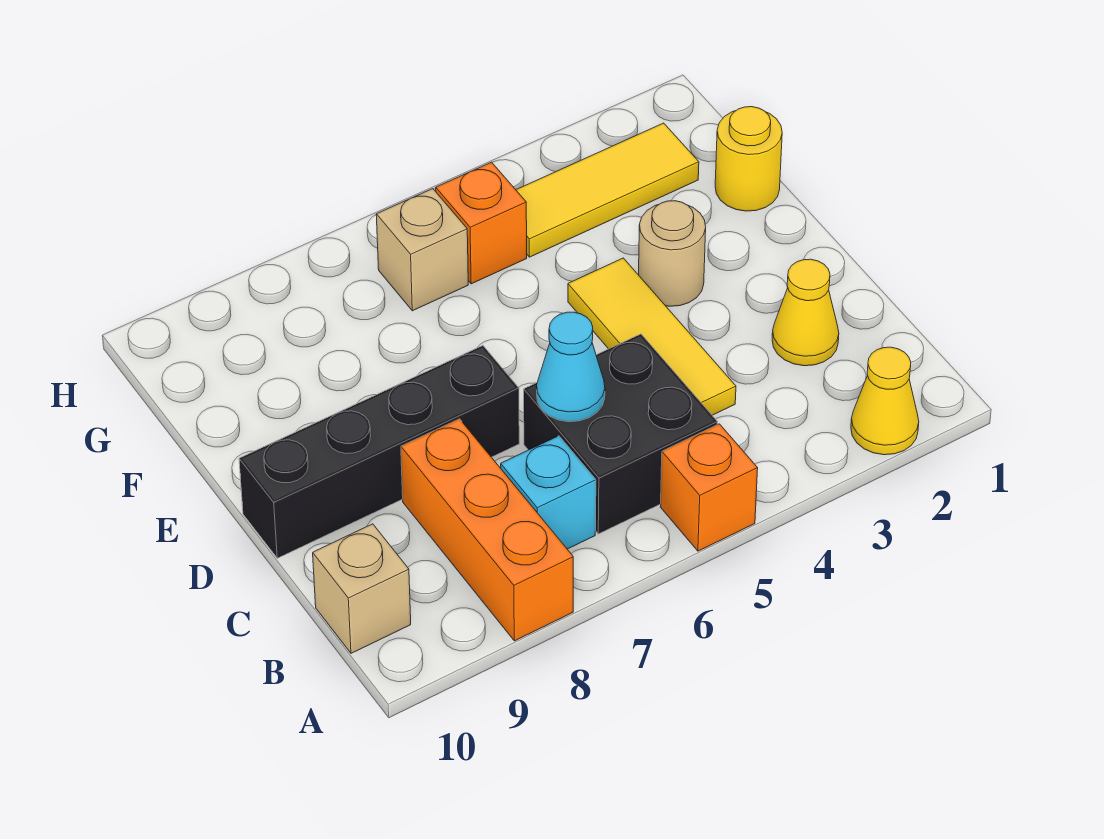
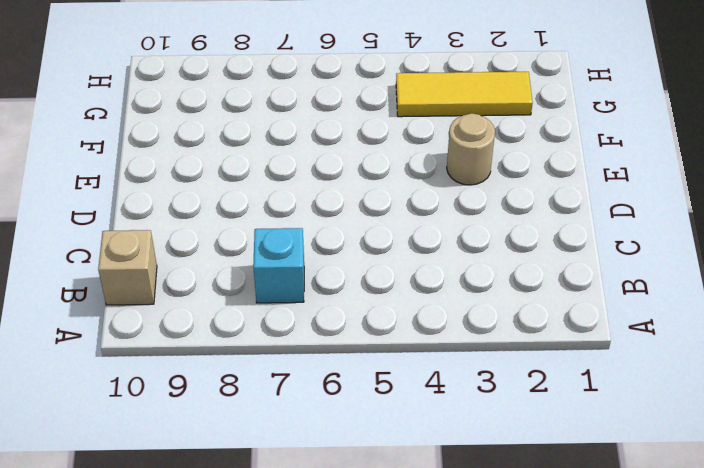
none -> yellow cone A2 level 1
none -> orange brick A5 level 1
none -> orange brick A8:C8 level 1

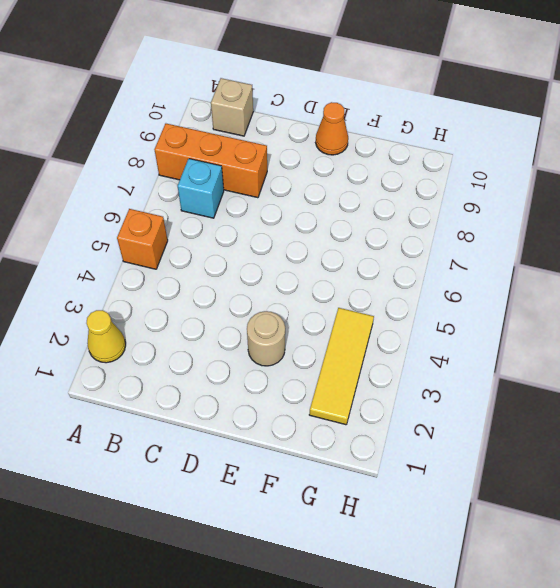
orange cone E10 level 1 -> none
none -> black brick B5:C6 level 1
none -> yellow cone C2 level 1
none -> yellow tile C4:E4 level 1

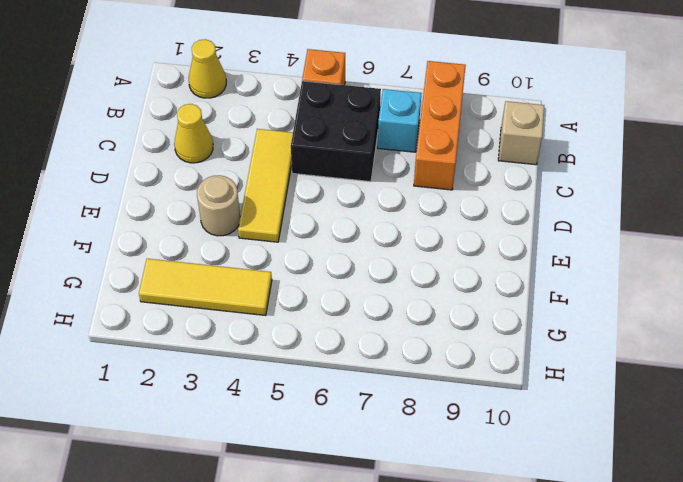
none -> black brick D7:D10 level 1
none -> yellow round brick F1 level 1
none -> orange brick G5 level 1

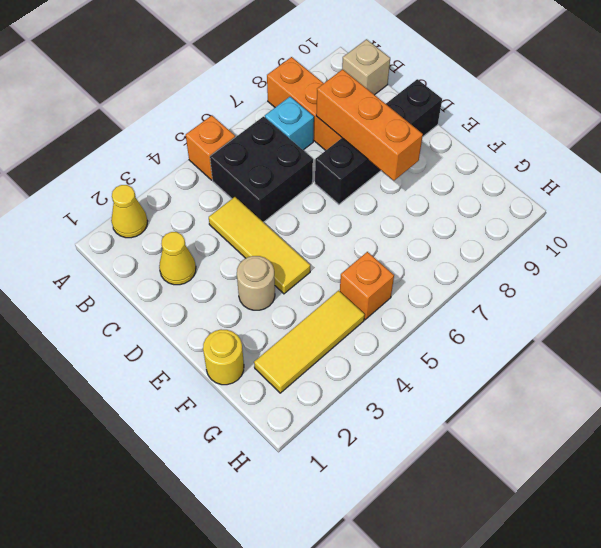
orange brick C8:E8 level 2 -> none
none -> tan brick G6 level 1
none -> cyan cone C6 level 2

